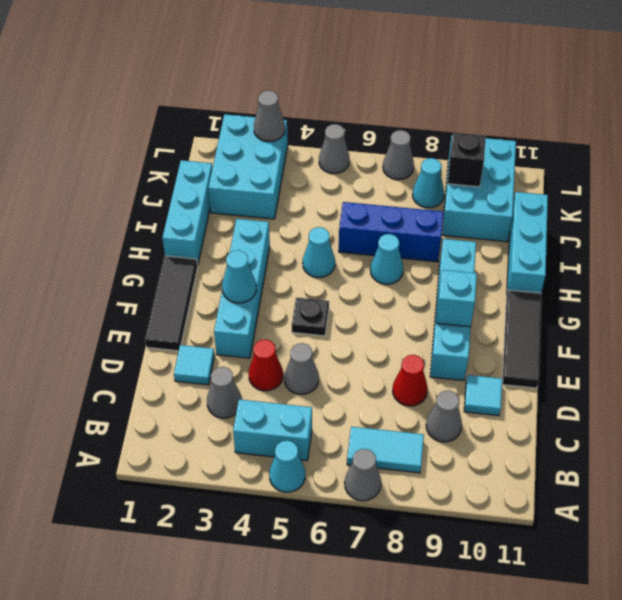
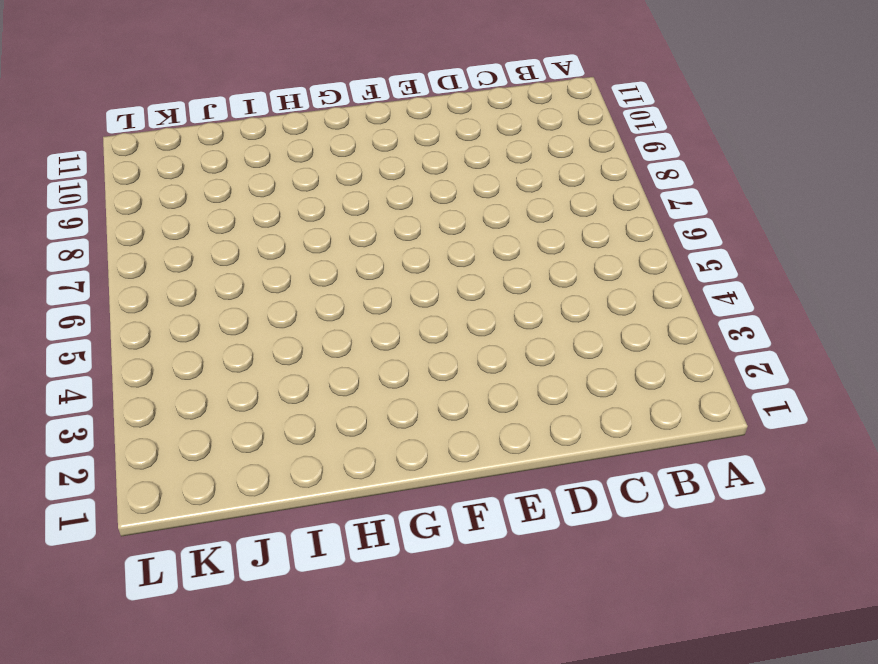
none -> cyan cone A5 level 1
none -> grey cone A7 level 1
none -> cyan brick B4:B5 level 1
none -> cyan tile B7:B8 level 1

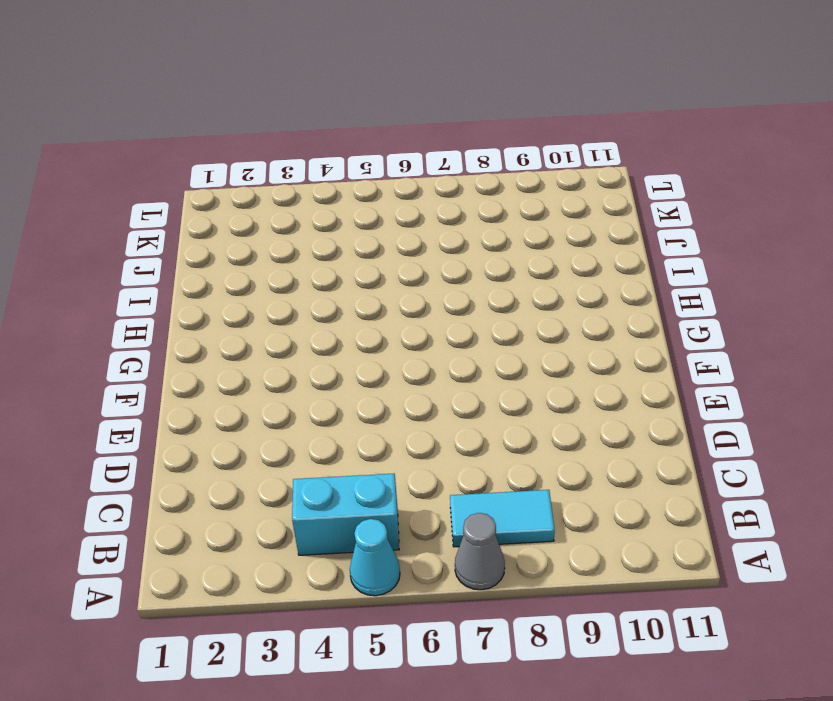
none -> grey cone C3 level 1
none -> grey cone C9 level 1
none -> cyan tile D2 level 1
none -> red cone D4 level 1

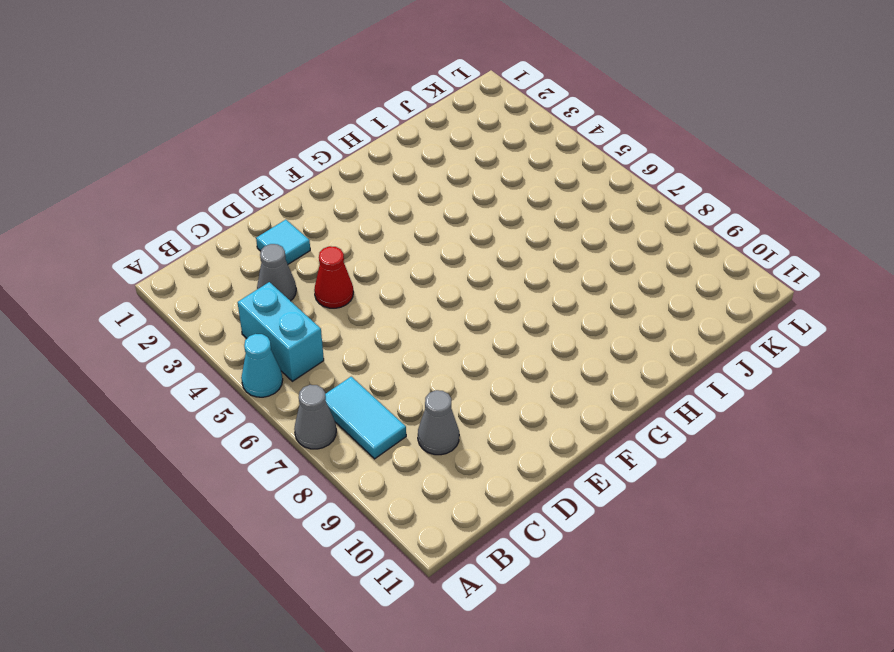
none -> grey cone D5 level 1
none -> red cone D8 level 1
none -> cyan tile D10 level 1
none -> black tile E1:G1 level 1

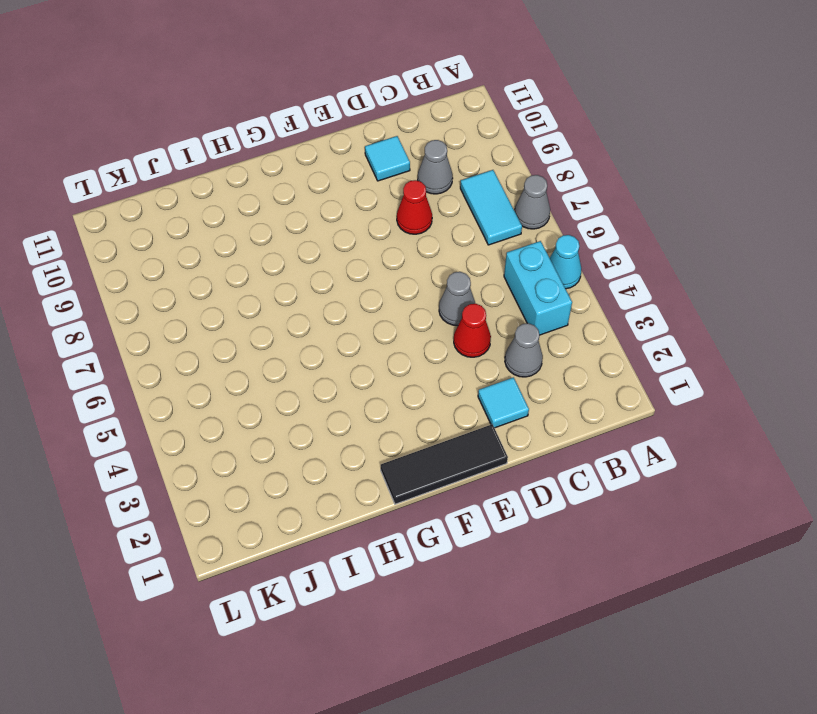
none -> cyan brick E3:H3 level 1
none -> cyan brick E9:H9 level 1
none -> black tile E11:G11 level 1
none -> black plate F5 level 1

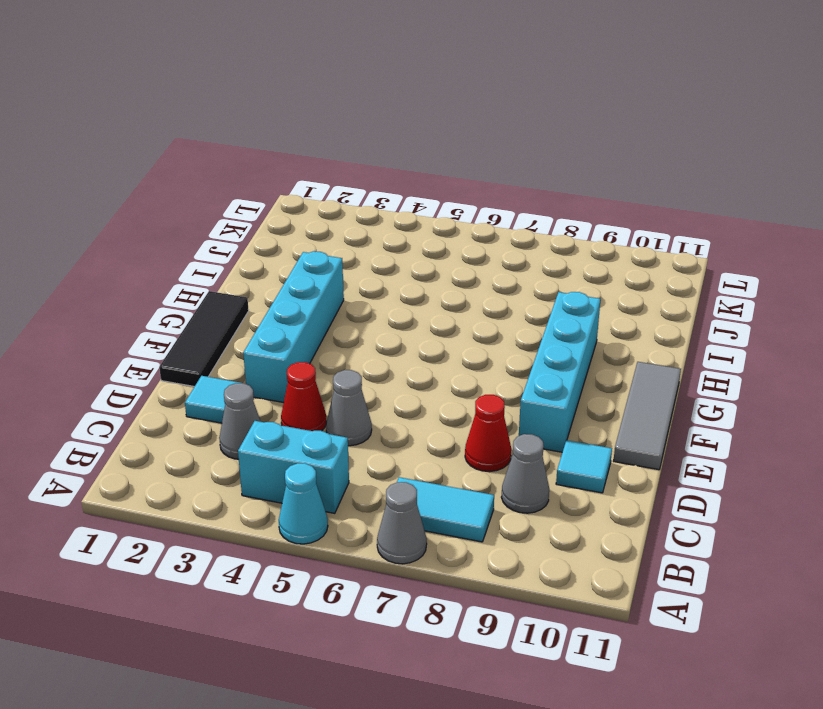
grey tile E11:G11 level 1 -> black tile E11:G11 level 1
none -> black plate F5 level 1
none -> cyan brick H1:J1 level 1
none -> cyan cone H5 level 1
none -> cyan cone H7 level 1

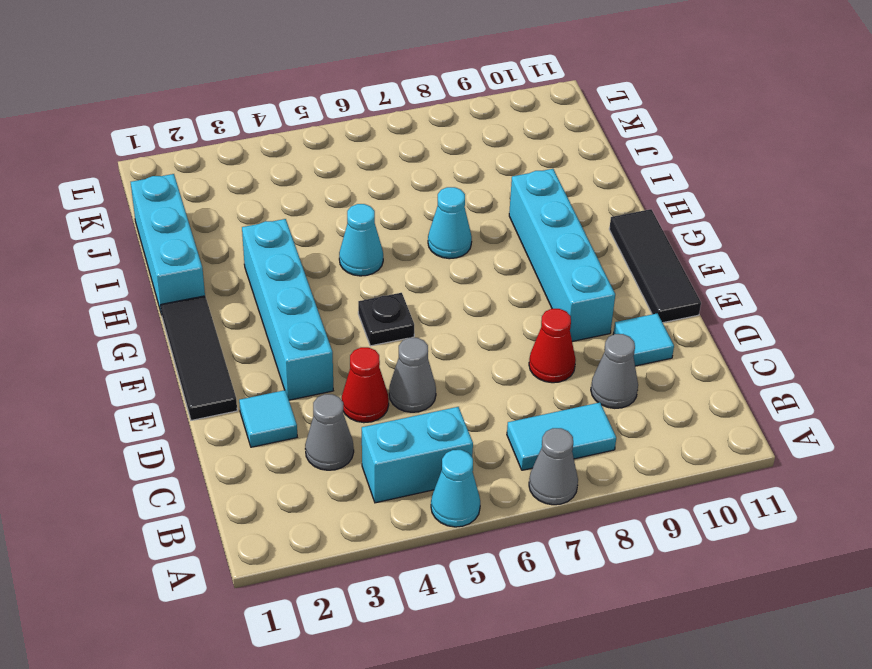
none -> cyan brick H11:J11 level 1
none -> blue brick I6:I8 level 1
none -> cyan brick J2:L3 level 1
none -> cyan brick J9:L10 level 1

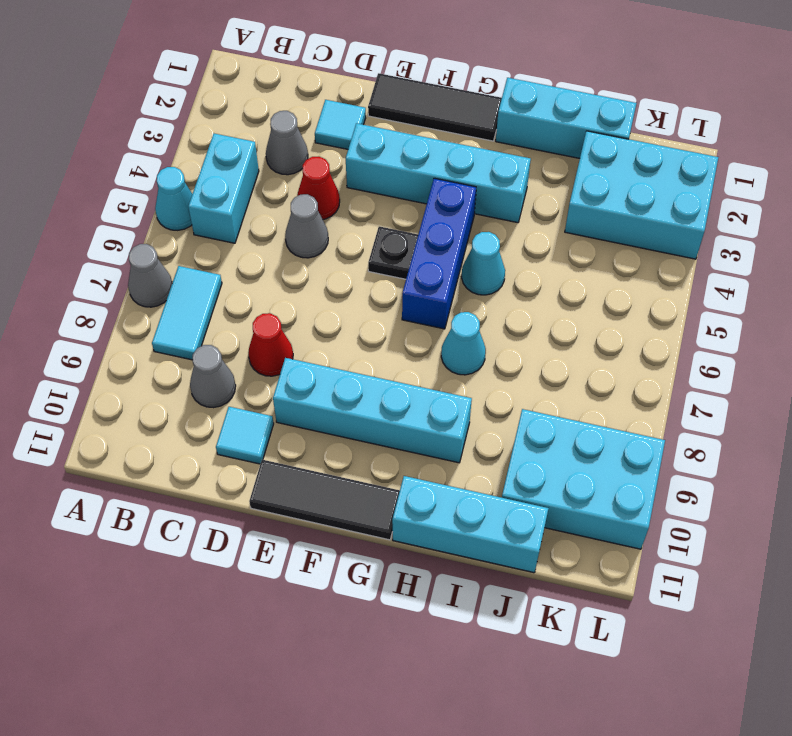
blue brick G4:G6 level 1 -> blue brick I6:I8 level 1
none -> cyan cone K8 level 1
none -> grey cone L5 level 1
none -> grey cone L7 level 1
none -> cyan cone F3 level 2

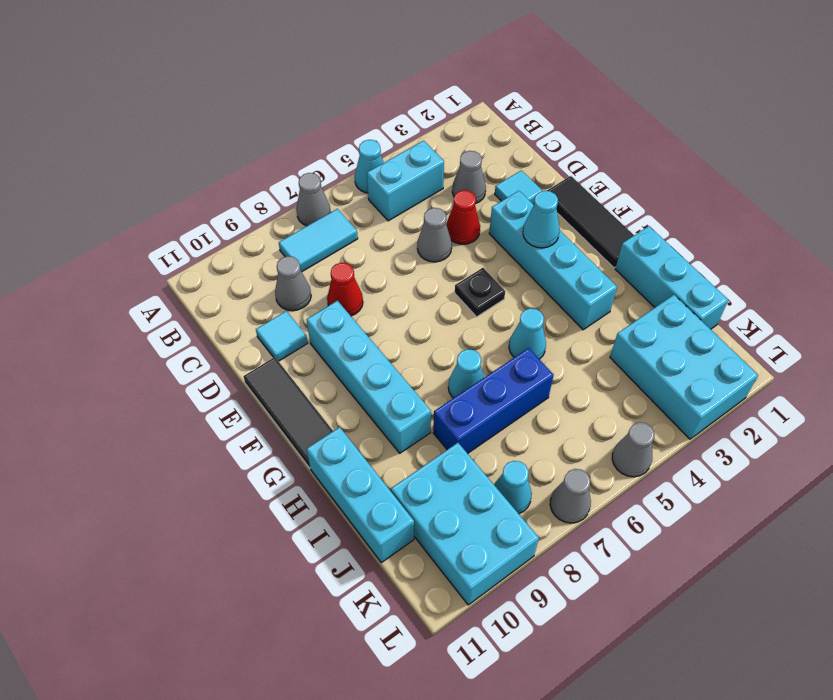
none -> cyan brick F9 level 2
none -> black brick K9 level 2
none -> grey cone L3 level 2

